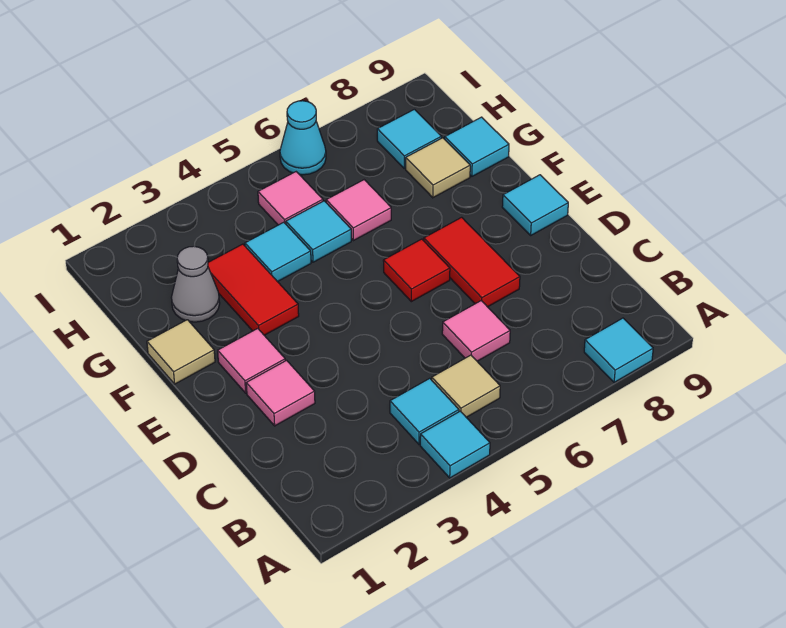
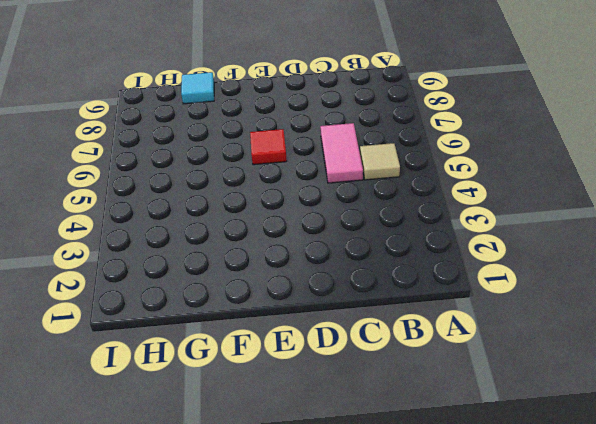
pink tile C5:C6 level 1 -> pink tile C6 level 1
none -> cyan tile A4 level 1
none -> cyan tile A8 level 1
none -> cyan tile B4 level 1

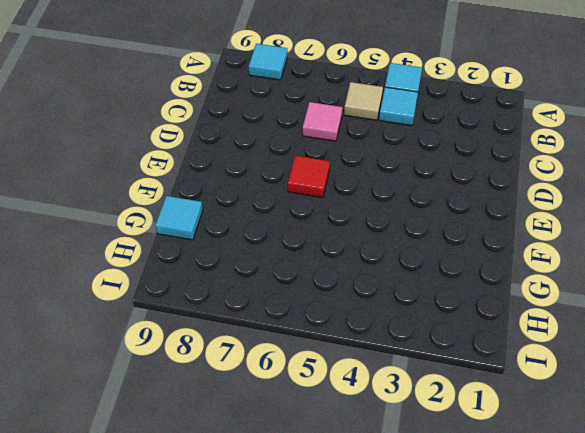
none -> pink tile D2 level 1
none -> red tile D7:E7 level 1
none -> pink tile E2 level 1

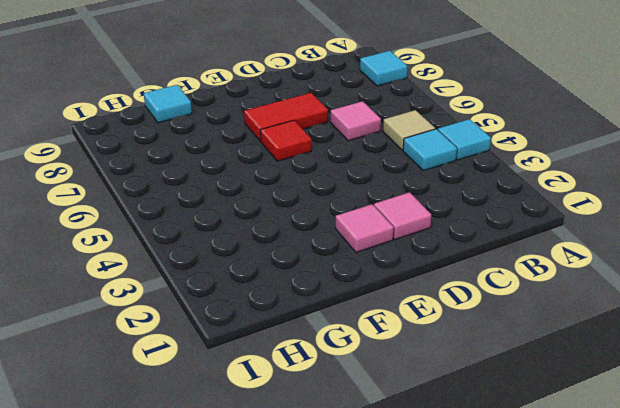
none -> cyan tile E9 level 1
none -> tan tile F1 level 1
none -> red tile F3:G3 level 1

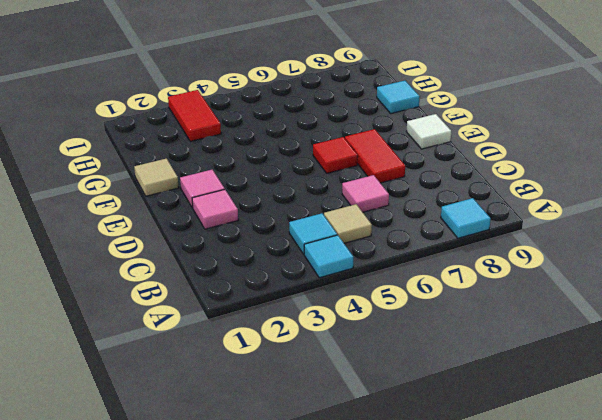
white tile E9 level 1 -> cyan tile E9 level 1
red tile H3:I3 level 1 -> red tile F3:G3 level 1
none -> grey cone G2 level 1
none -> cyan tile G4 level 1
none -> cyan tile G5 level 1

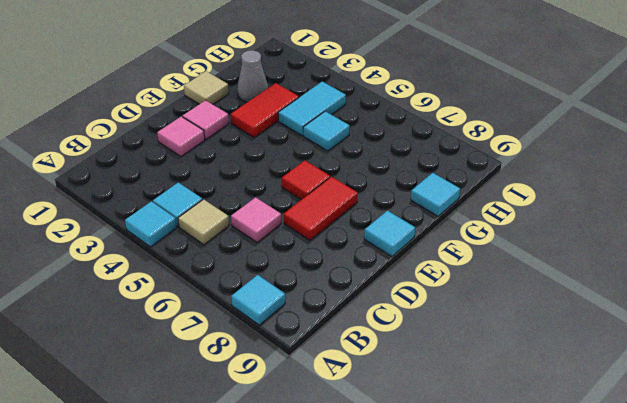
cyan tile G4:H4 level 1 -> cyan tile G4 level 1
none -> pink tile G6 level 1
none -> tan tile G8 level 1
none -> pink tile H5 level 1

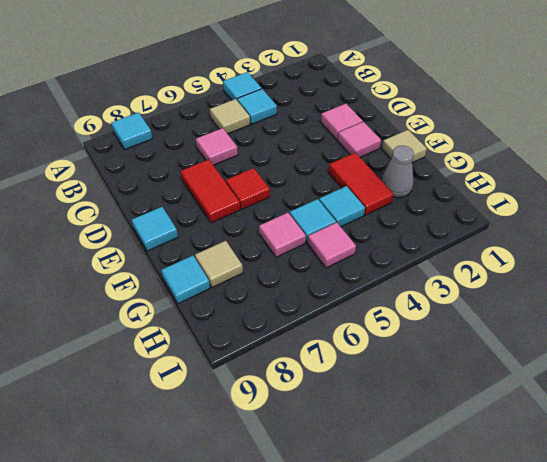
none -> cyan tile H8 level 1
none -> cyan cone I6 level 1

